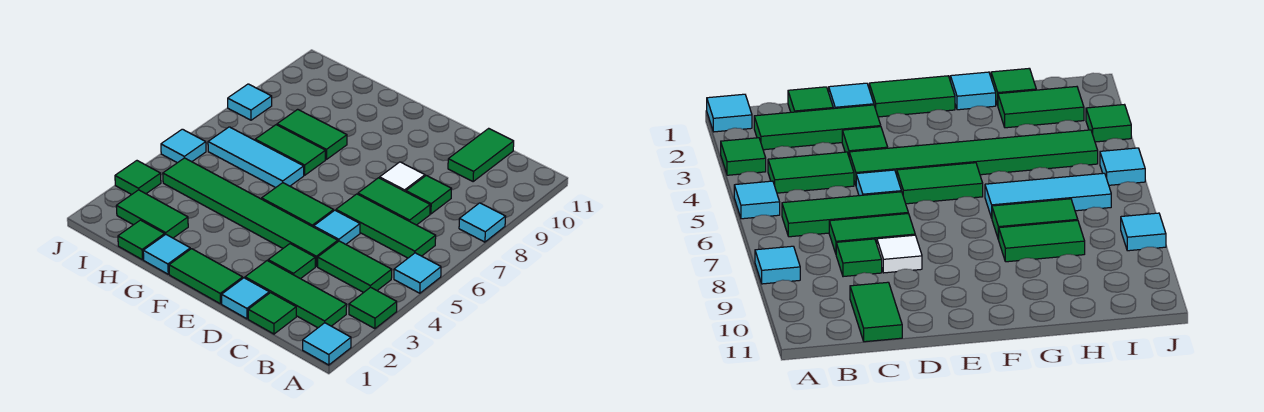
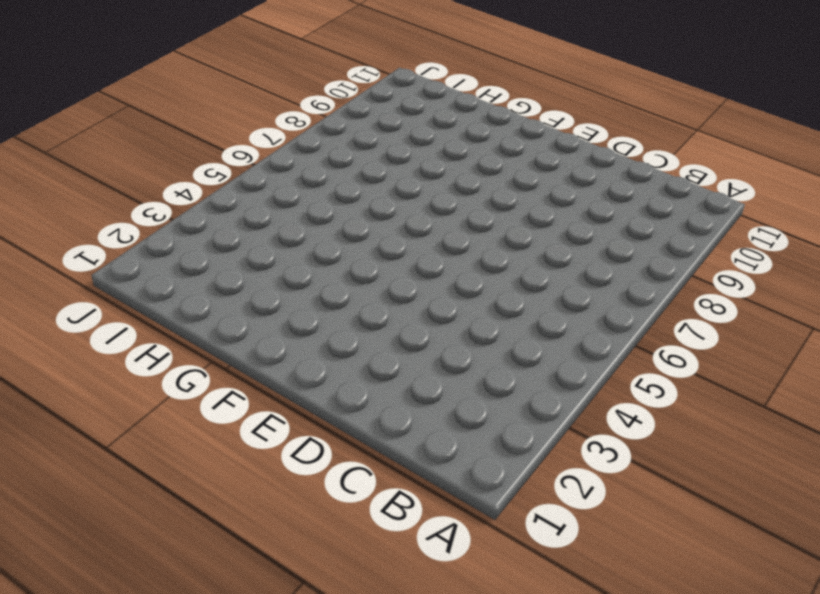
none -> cyan tile A1 level 1
none -> green tile A3 level 1
none -> cyan tile A5 level 1

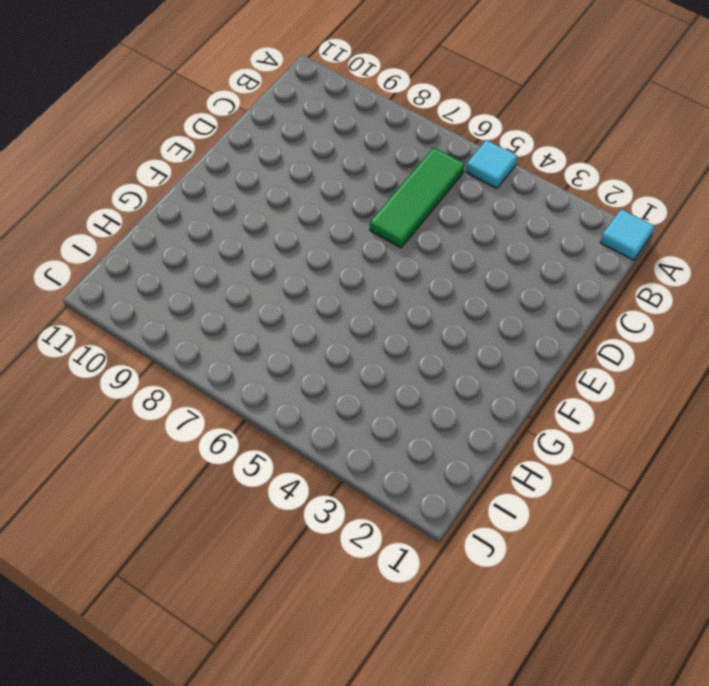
none -> green tile A3 level 1
none -> cyan tile A8 level 1
none -> green tile B2:D2 level 1

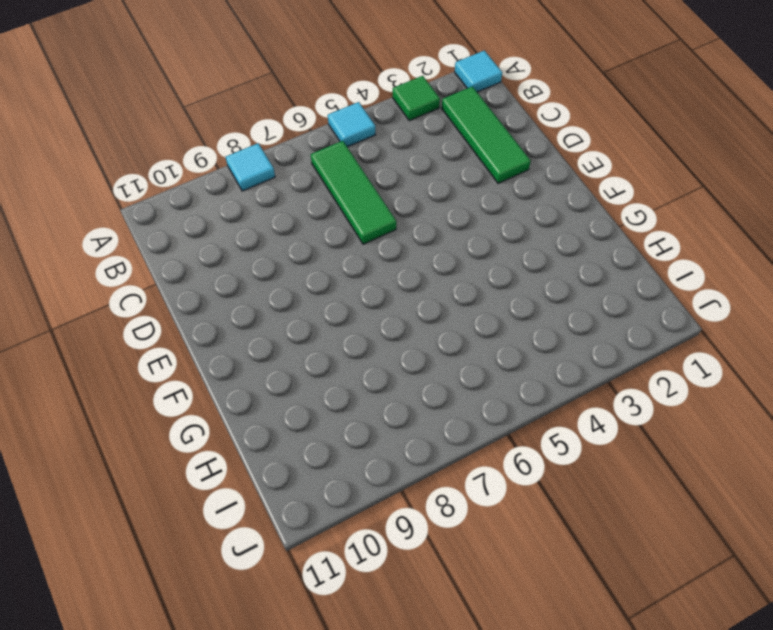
none -> green tile B4:C4 level 1
none -> green tile C1 level 1
none -> green tile C7:D7 level 1

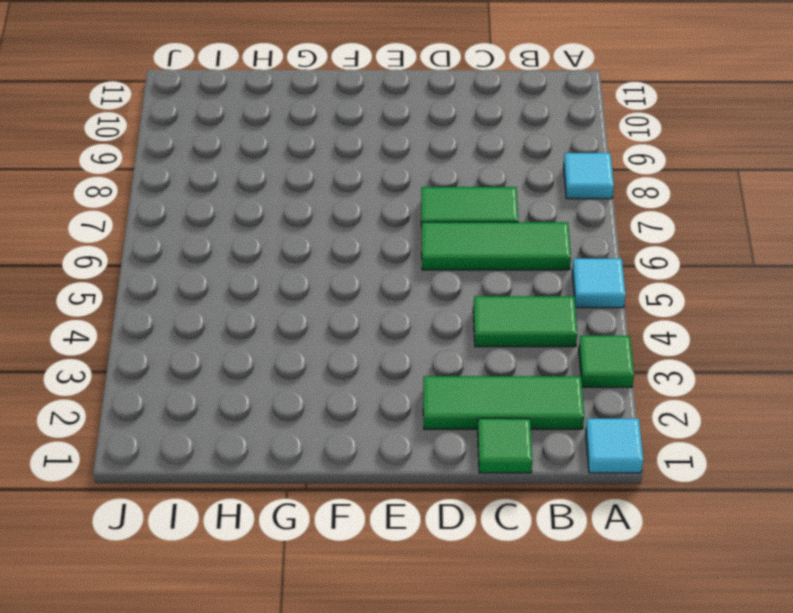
none -> green tile C8 level 1
none -> green tile C10:C11 level 1
none -> cyan tile D1 level 1

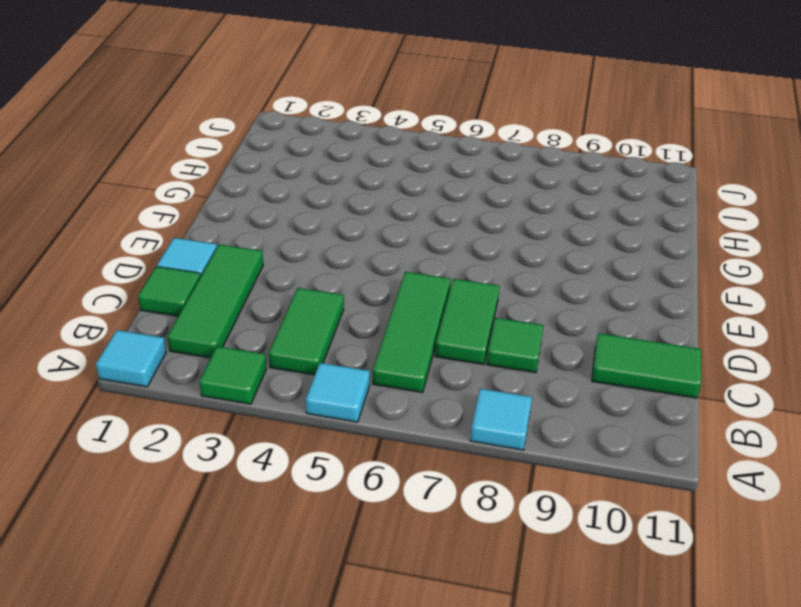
none -> green tile D3 level 1
none -> green tile D4:I4 level 1
none -> cyan tile D5 level 1

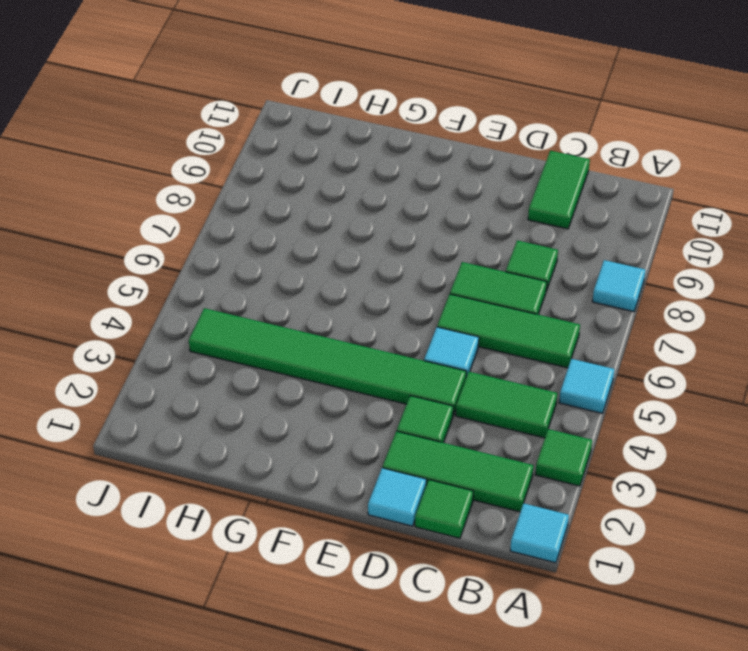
none -> white tile D8 level 1
none -> green tile E1:F1 level 1
none -> green tile E5:F5 level 1

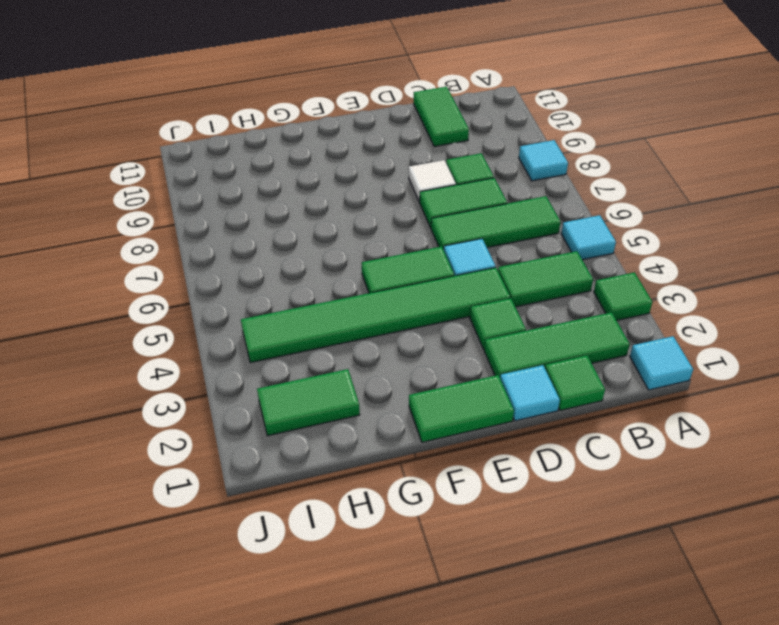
none -> cyan tile G1 level 1
none -> cyan tile G6:I6 level 1
none -> green tile G7:H7 level 1

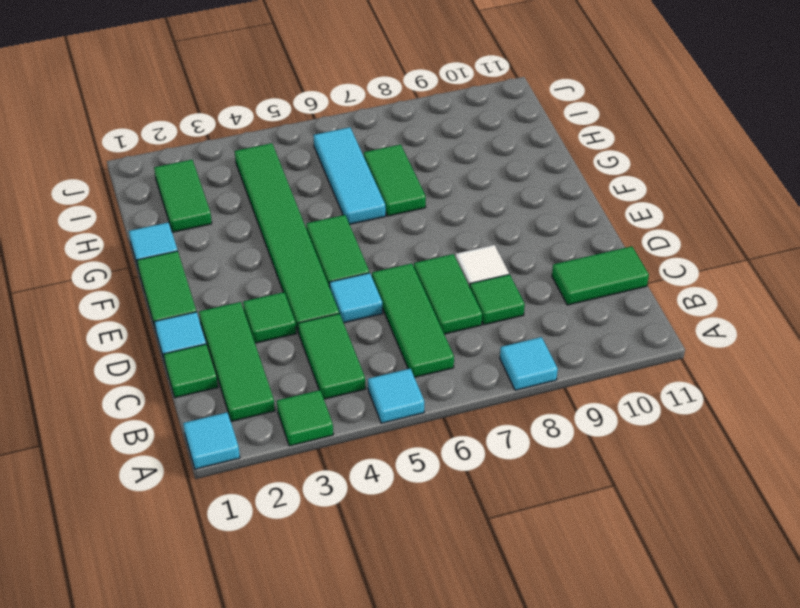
none -> green tile G8:H8 level 1
none -> green tile H1 level 1
none -> green tile J3 level 1

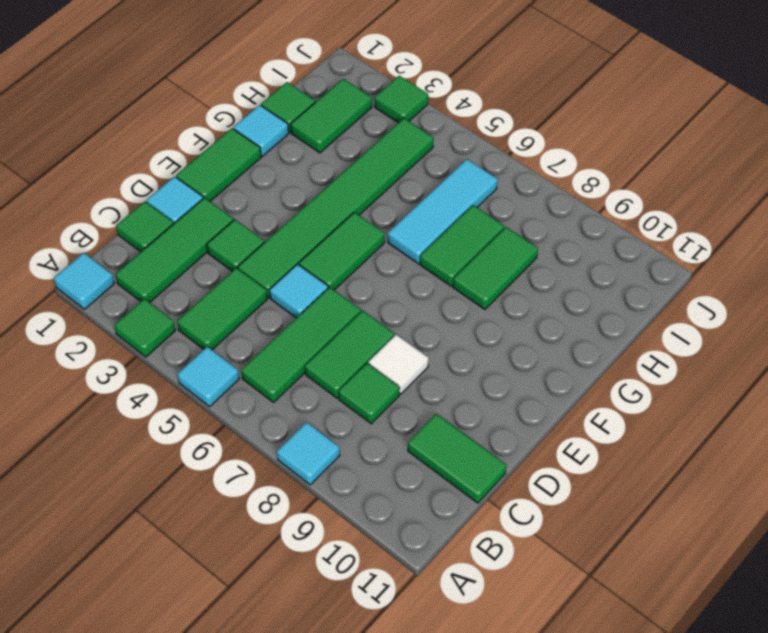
none -> cyan tile J5 level 1
none -> cyan tile J8 level 1

